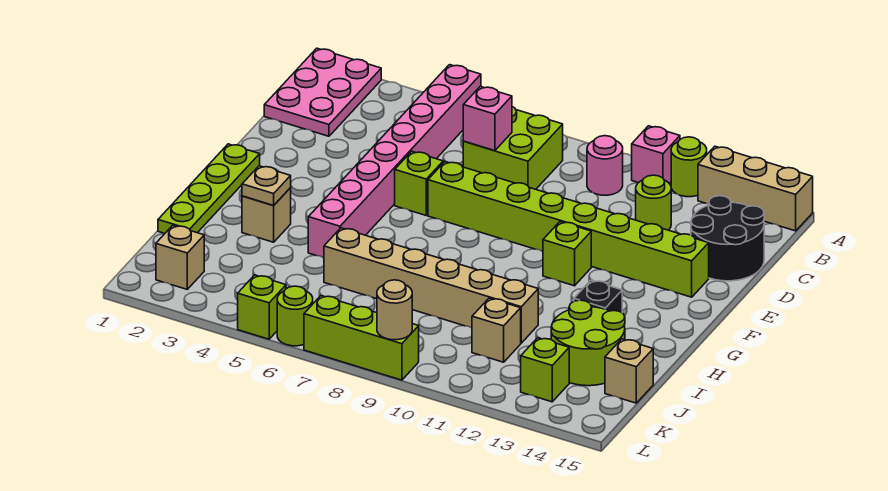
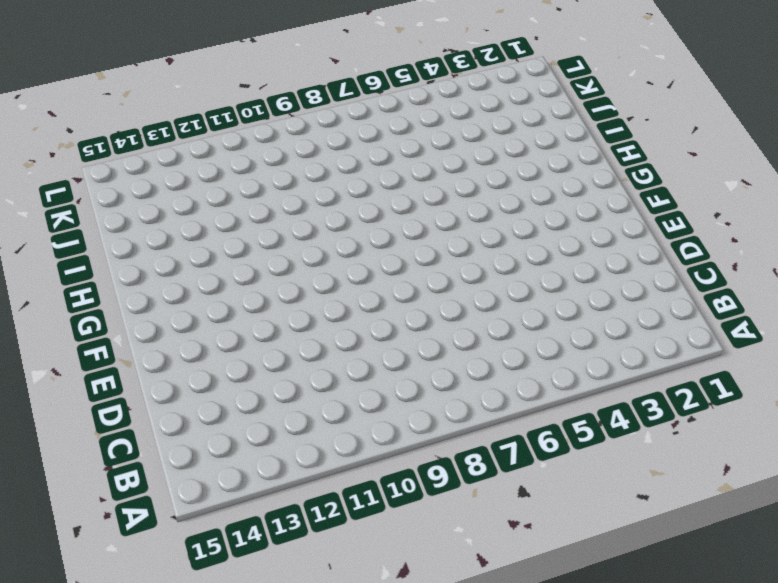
none -> pink plate A1:C2 level 1
none -> pink brick A5:H5 level 1
none -> pink brick A11 level 1

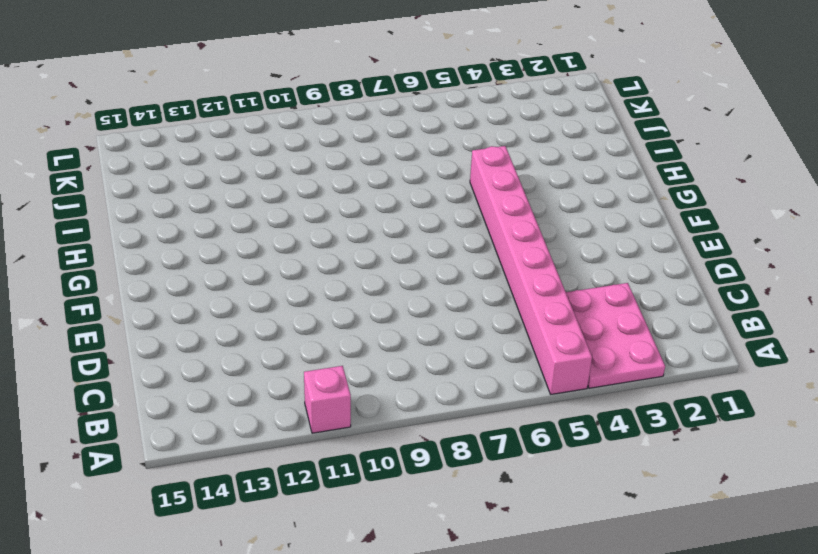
pink plate A3:C4 level 1 -> pink plate A1:C2 level 1
none -> lime round brick A12 level 1
none -> tan brick A13:A15 level 1
none -> lime brick B7:C8 level 1

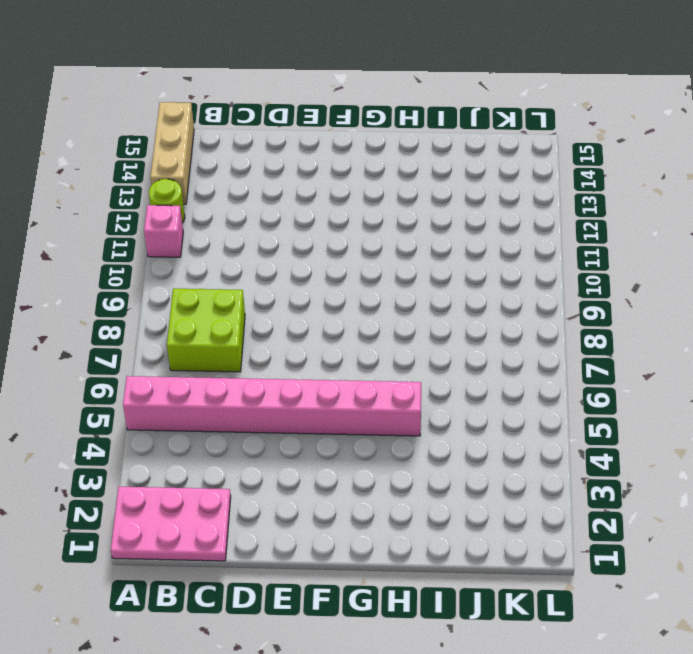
none -> pink round brick B10 level 1
none -> lime round brick C12 level 1
none -> black round brick C14:D15 level 1

